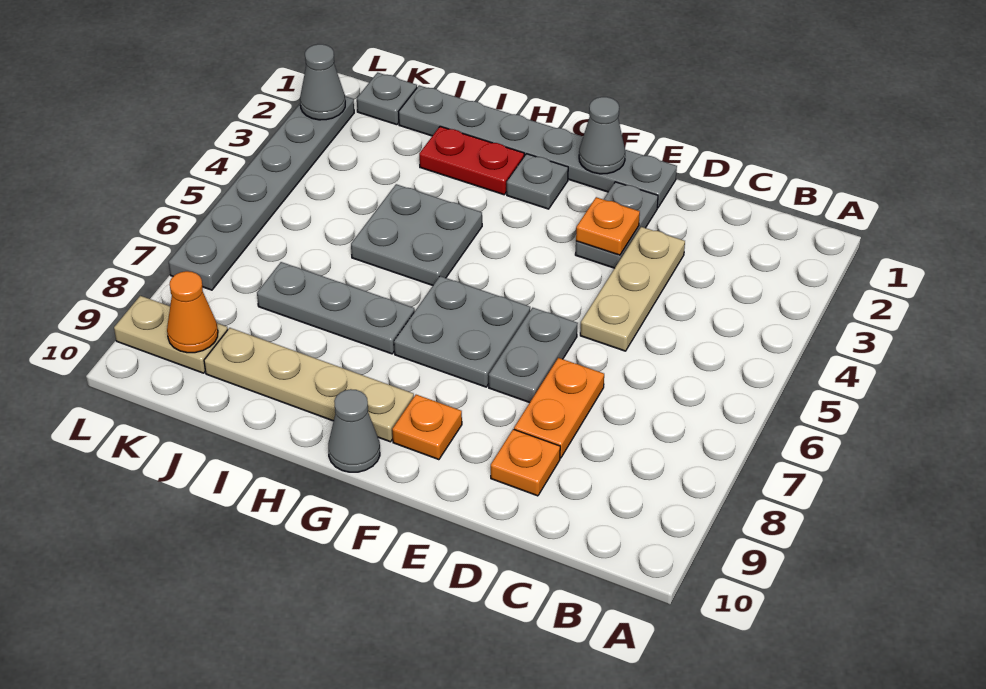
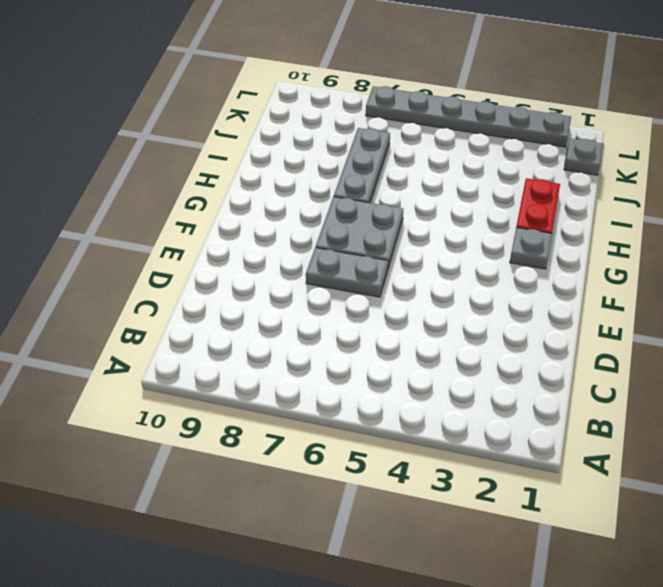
none -> tan plate D3:D5 level 1
none -> orange plate D7:D8 level 1
none -> orange plate D9 level 1

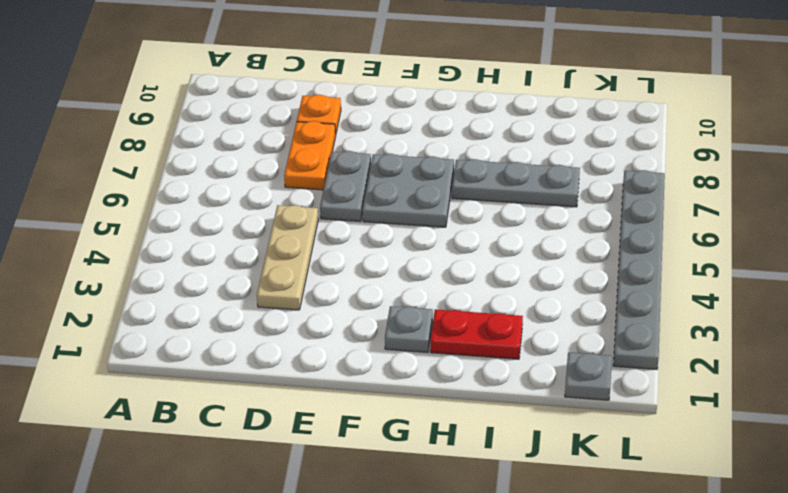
none -> grey plate E1:J1 level 1
none -> grey plate E2:E3 level 1
none -> orange plate F9 level 1

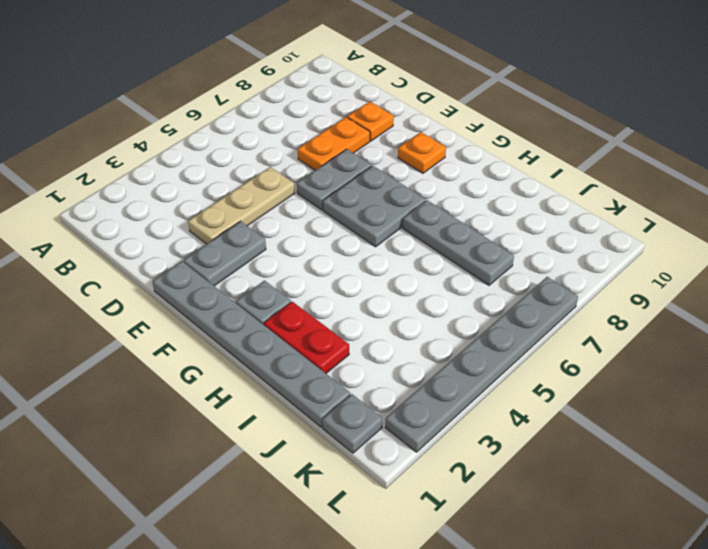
none -> tan plate G9:J9 level 1
none -> grey cone G10 level 1
none -> grey plate H4:I5 level 1

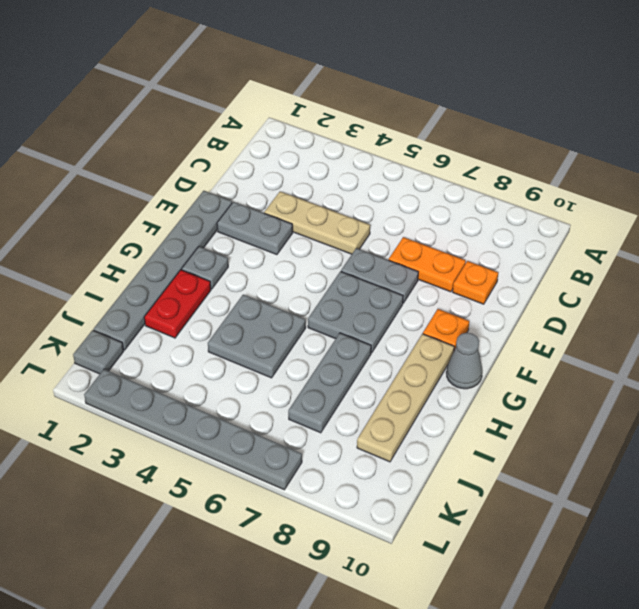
none -> tan plate K9:L9 level 1
none -> orange plate E3 level 2
none -> grey cone F1 level 2

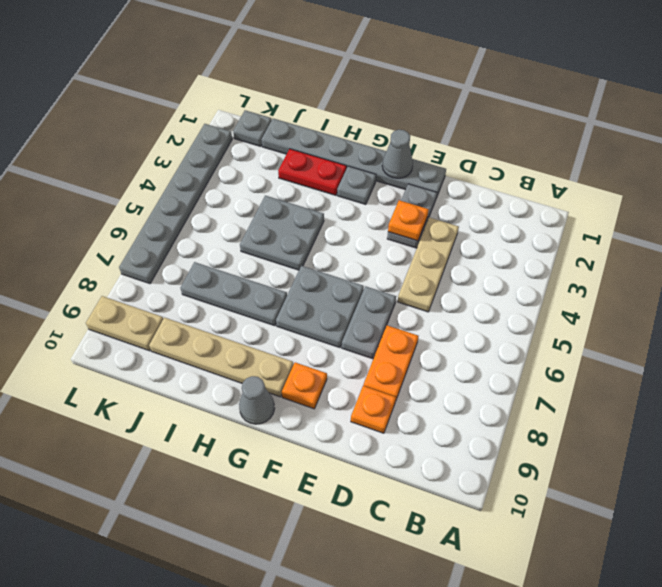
none -> orange cone K9 level 2
none -> grey cone L2 level 2

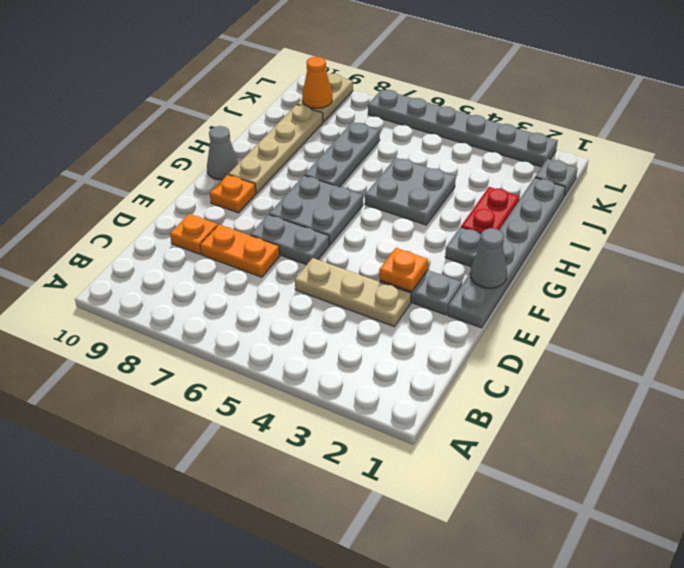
none -> grey cone L2 level 2

